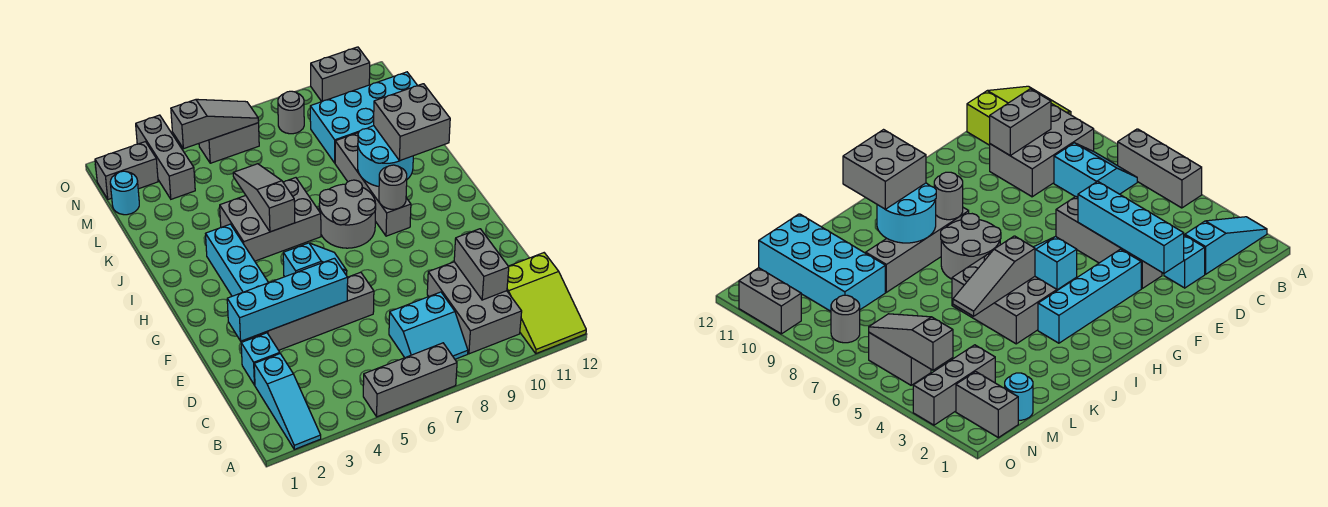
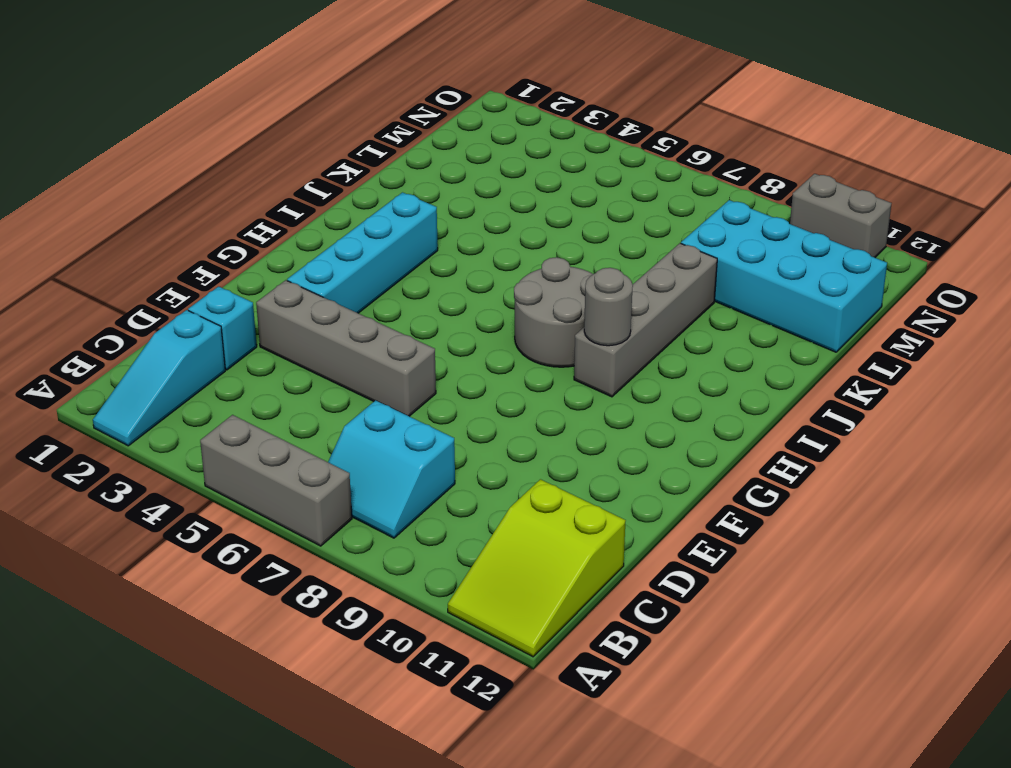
none -> grey brick B9:D10 level 1
none -> cyan slope G5:G6 level 1 top 5
none -> grey brick I4:J6 level 1

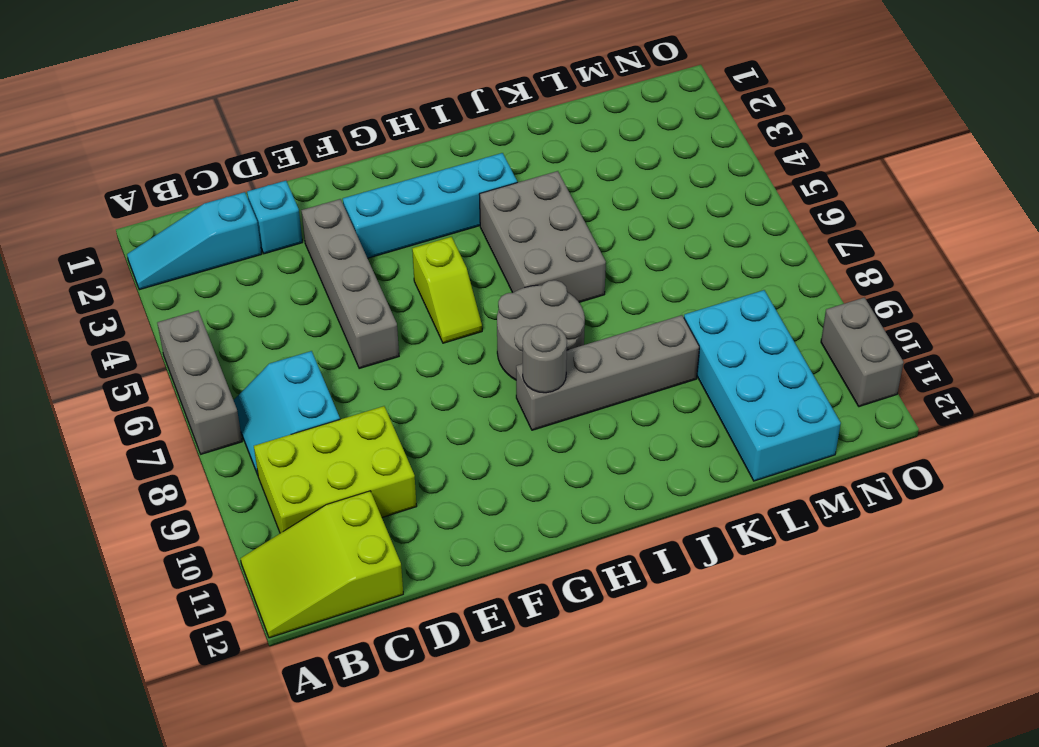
lime brick B9:D10 level 1 -> grey brick B9:D10 level 1
lime slope G5:G6 level 1 top 5 -> cyan slope G5:G6 level 1 top 5
none -> cyan round brick M1 level 1
none -> grey brick M3:O3 level 1
none -> grey brick N1:N2 level 1

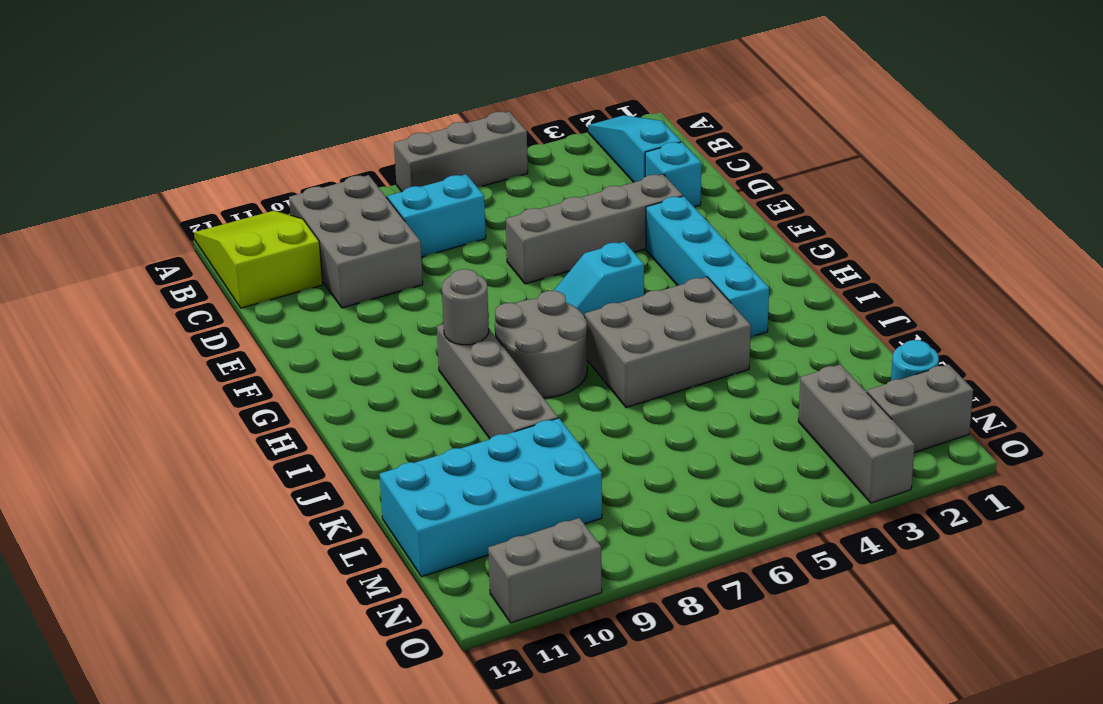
none -> grey brick N5:N6 level 1
none -> grey round brick N8 level 1
none -> grey brick C10:D10 level 2

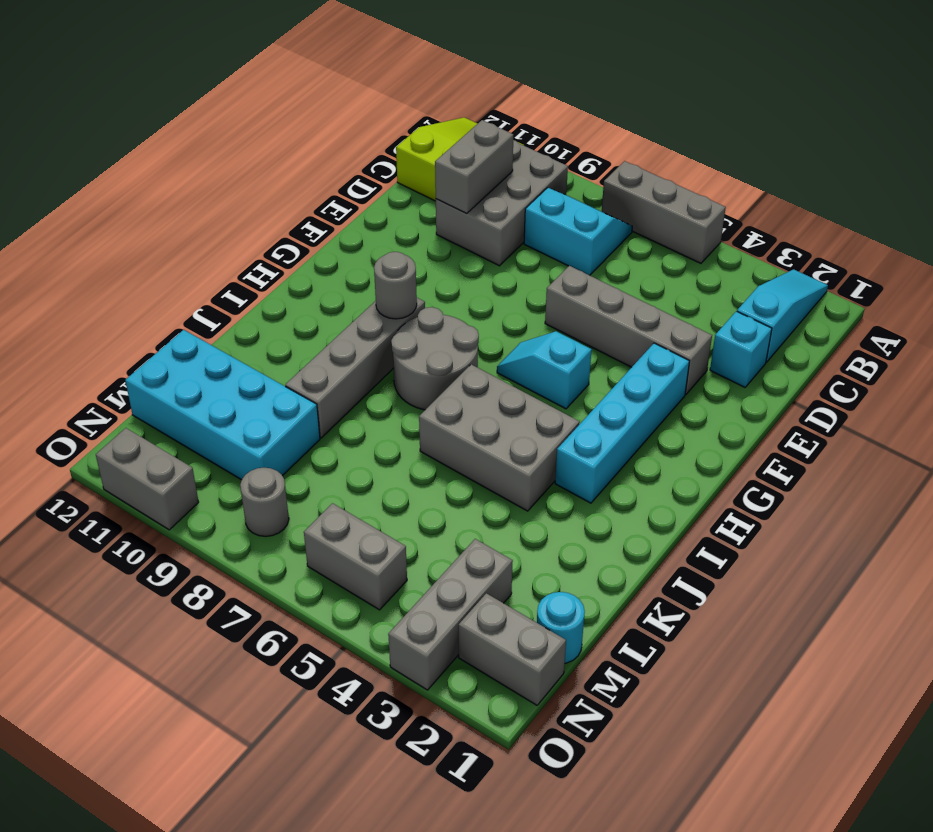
none -> cyan brick E2:E5 level 2
none -> grey slope I5:K5 level 2 top I
none -> cyan round brick I9:J10 level 2

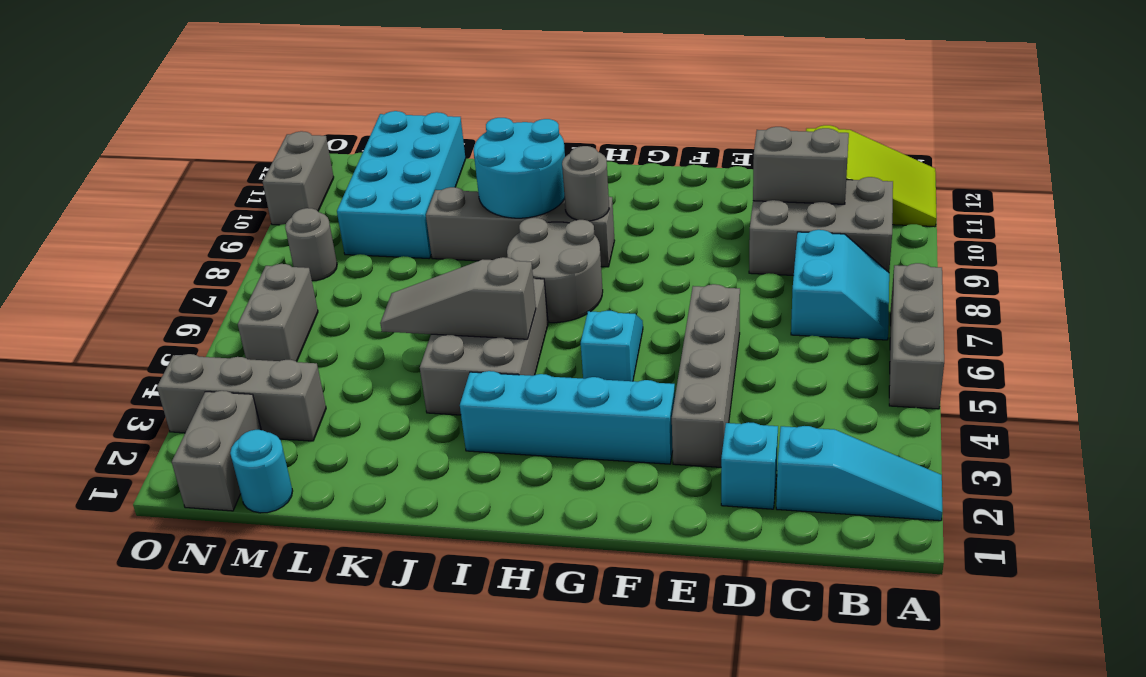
none -> cyan brick E2:E5 level 2
none -> grey slope N4:N6 level 2 top 4
none -> grey brick I10:J11 level 3

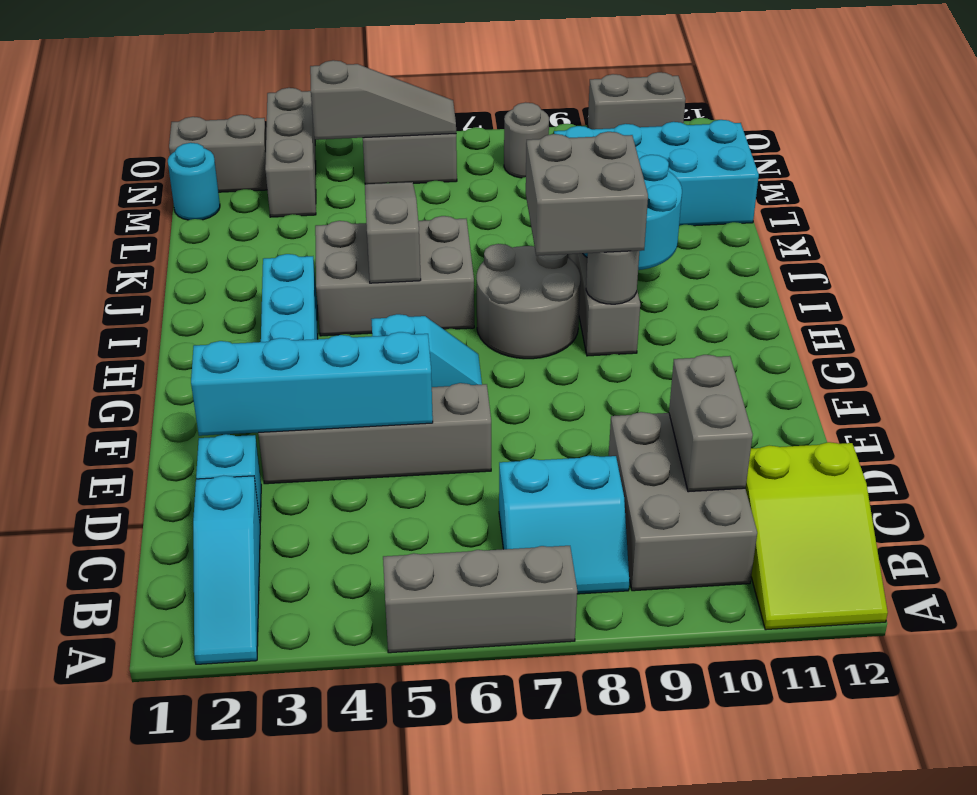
grey brick H8:I9 level 3 -> grey brick I10:J11 level 3

